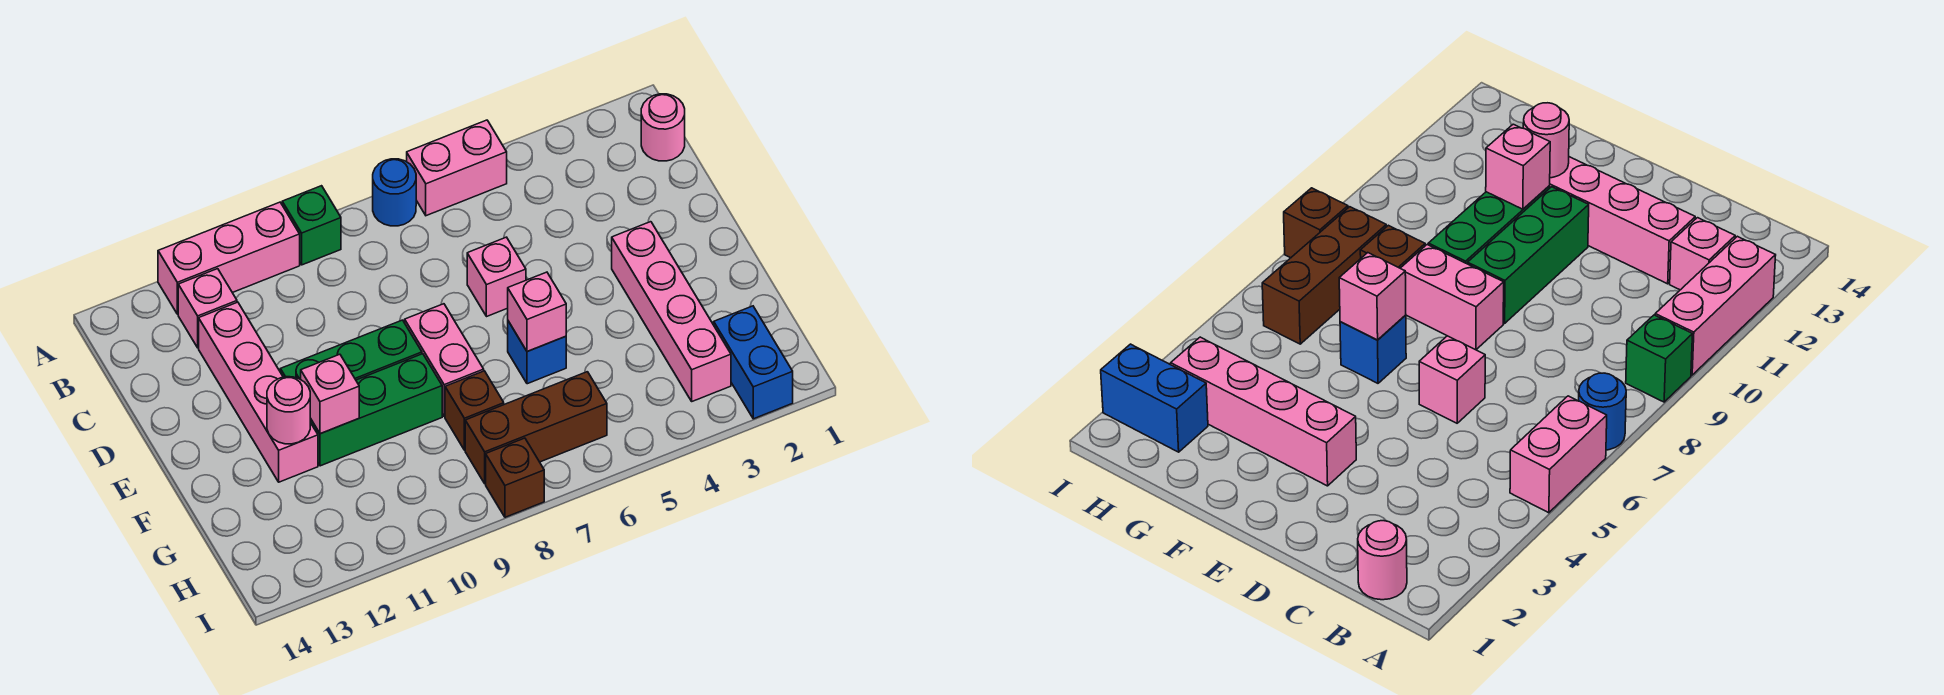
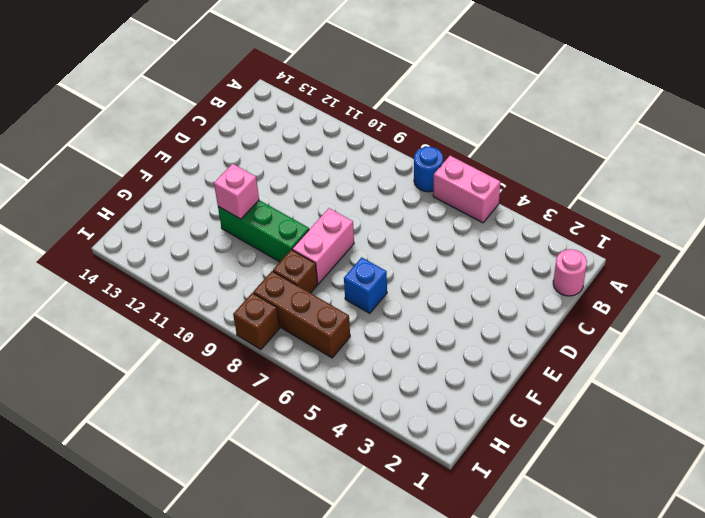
none -> green brick A9 level 1
none -> pink brick A10:A12 level 1
none -> pink brick B12 level 1

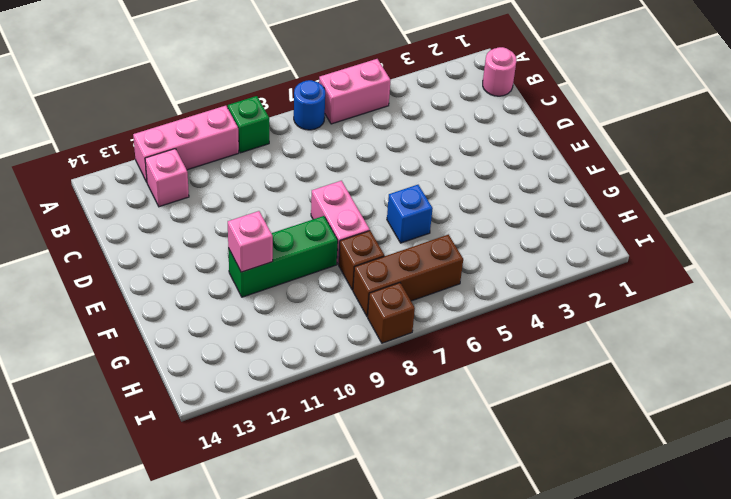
none -> pink brick C12:F12 level 1
none -> pink brick D6 level 1
none -> pink brick E3:H3 level 1

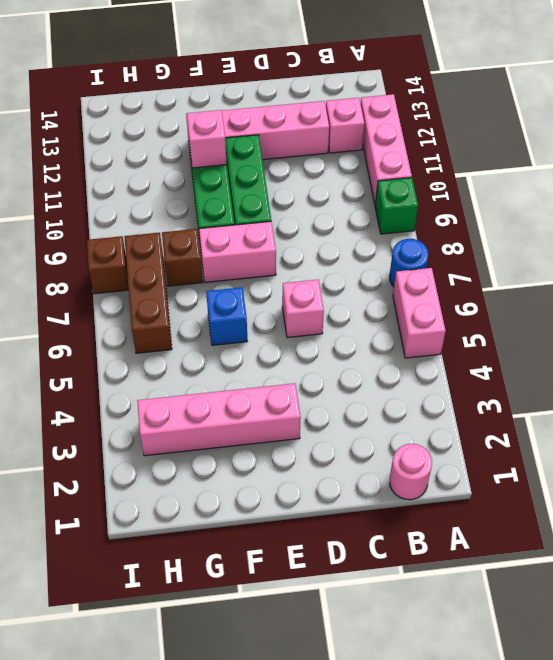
none -> blue brick H2:I2 level 1
none -> pink brick F6 level 2
none -> pink round brick F12 level 2

